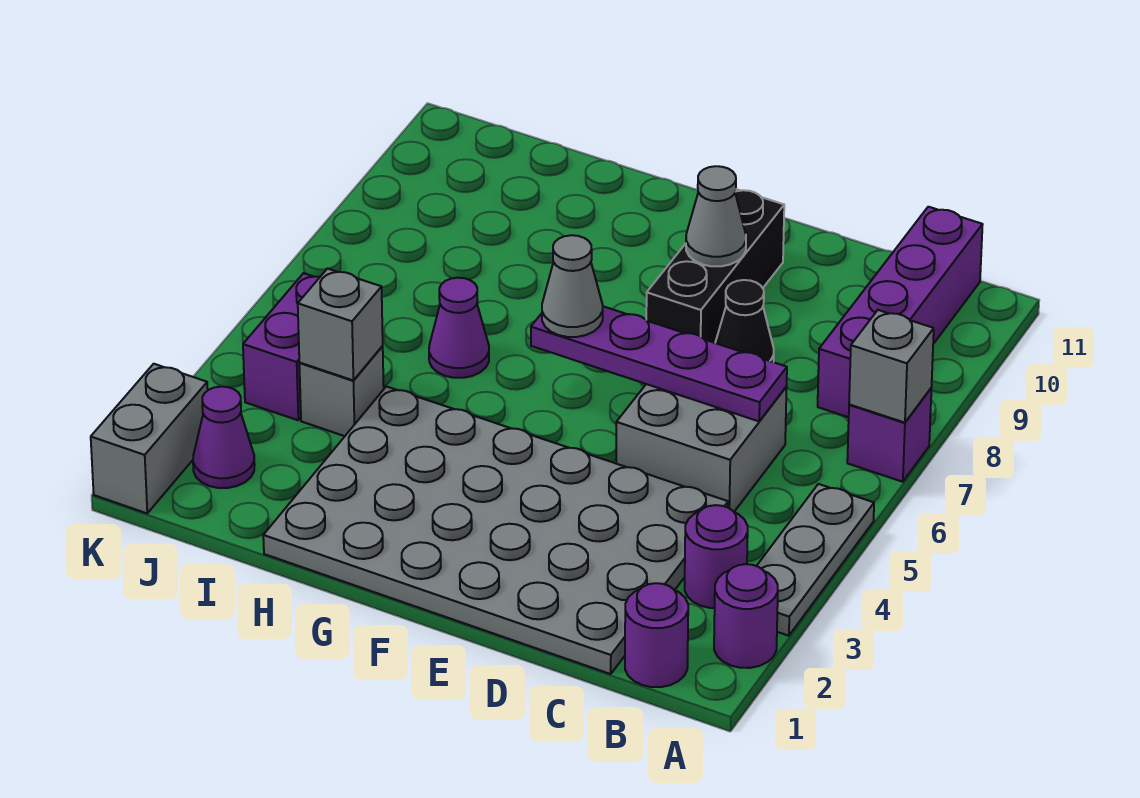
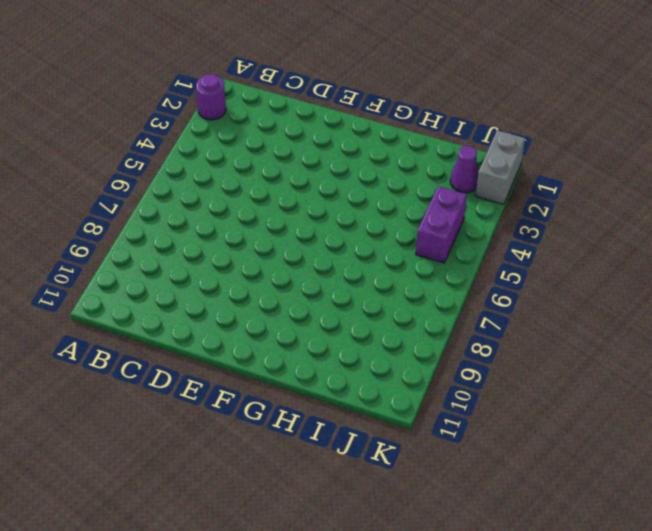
none -> grey plate A3:A5 level 1
none -> purple brick A7 level 1
none -> purple round brick B1 level 1

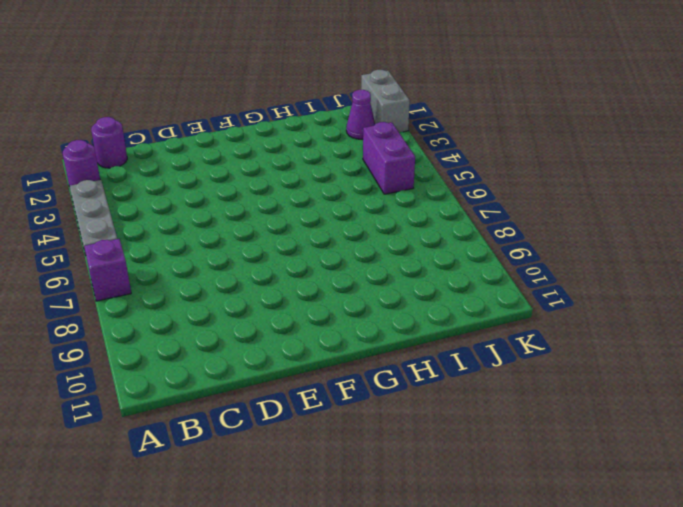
none -> purple round brick B3 level 1
none -> purple brick B8:B11 level 1
none -> grey plate C1:H4 level 1

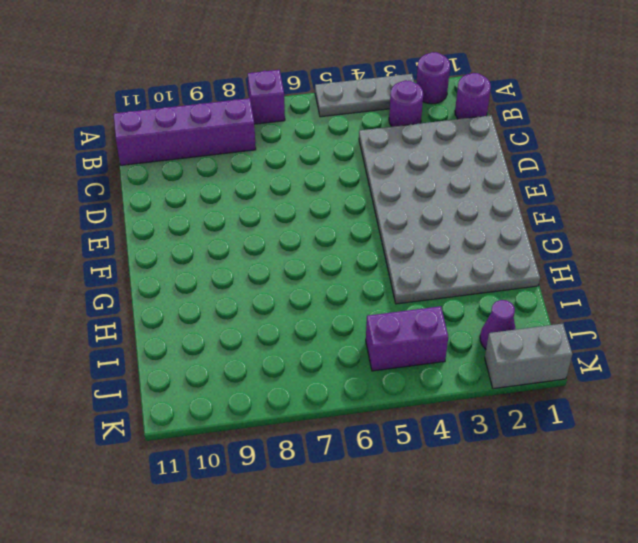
none -> grey brick C5:D6 level 1
none -> black cone D8 level 1
none -> black brick E8:E10 level 1

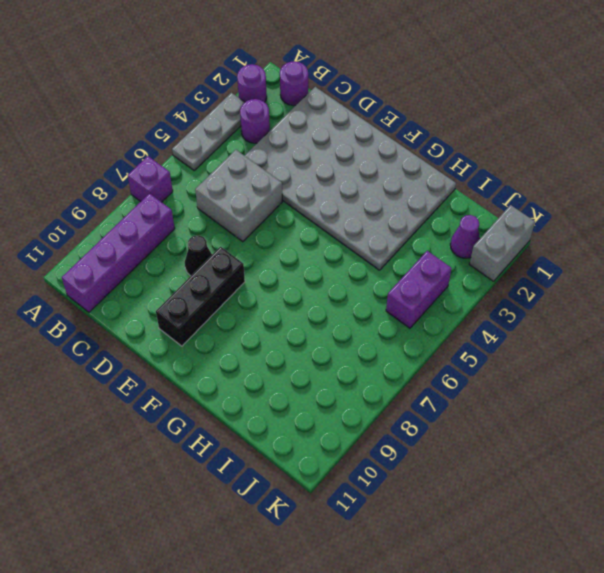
none -> purple cone H6 level 1
none -> grey brick I4 level 1
none -> grey brick A7 level 2

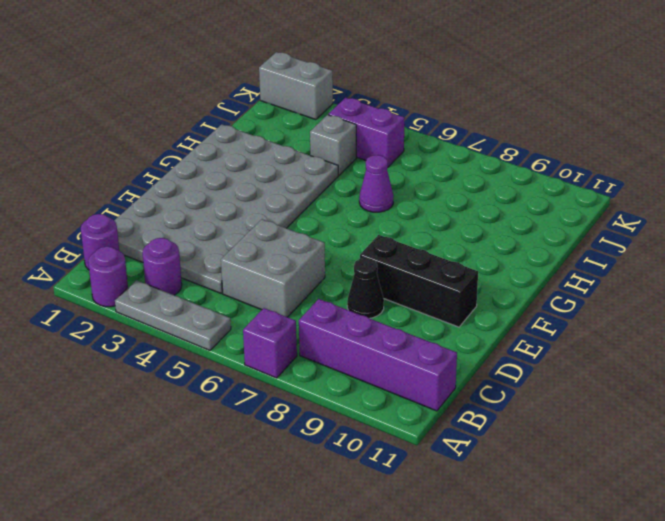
none -> purple cone J2 level 1
none -> grey brick A7 level 2
none -> purple plate C6:F6 level 2

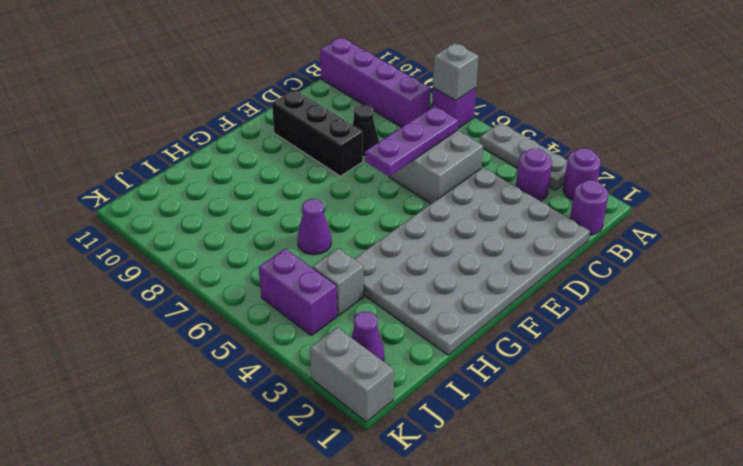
purple plate C6:E6 level 2 -> purple plate C6:F6 level 2
none -> grey cone E9 level 2
none -> grey brick I4 level 2
none -> grey cone F6 level 3

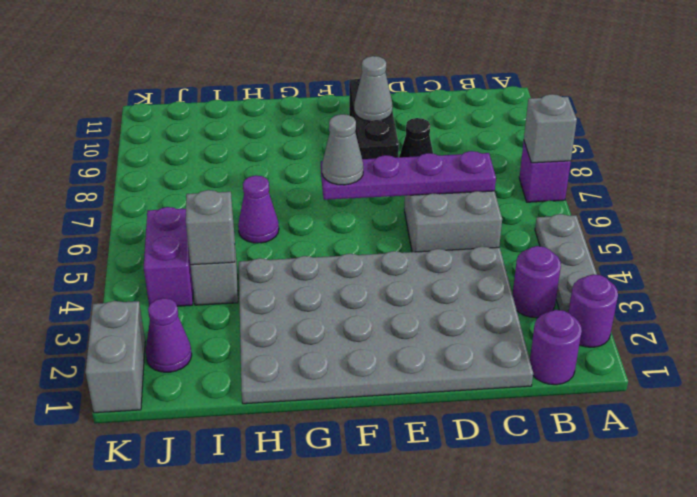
none -> purple brick B8:B11 level 1

